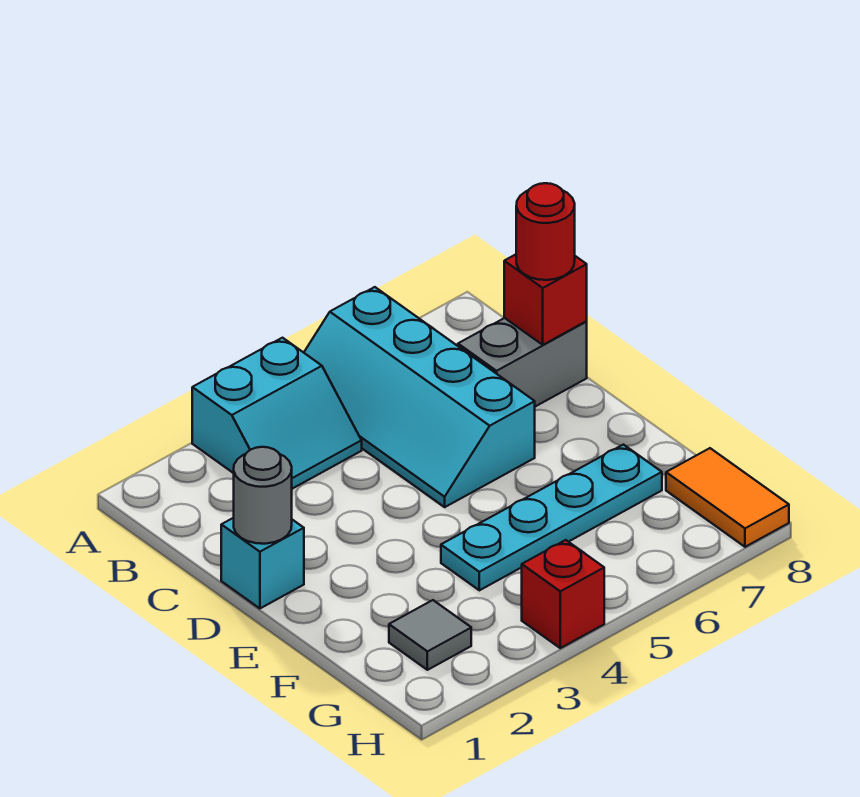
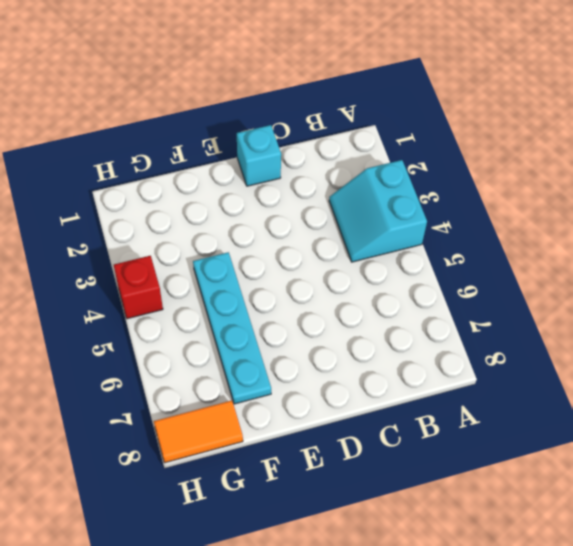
none -> cyan slope A5:D6 level 1 top 6
none -> grey brick C7:C8 level 1

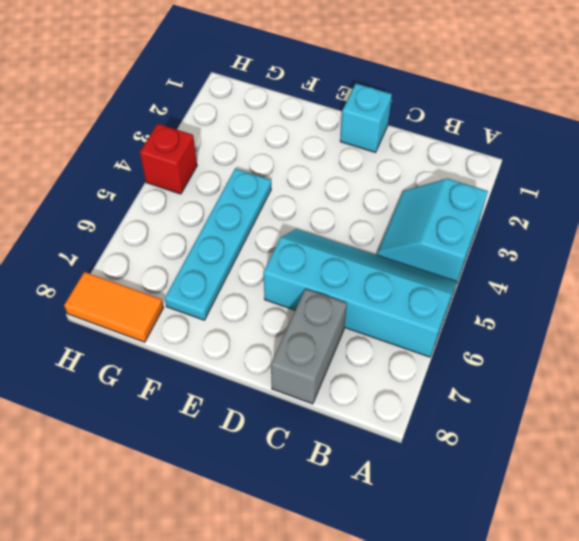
none -> grey tile G2 level 1
none -> red brick C8 level 2

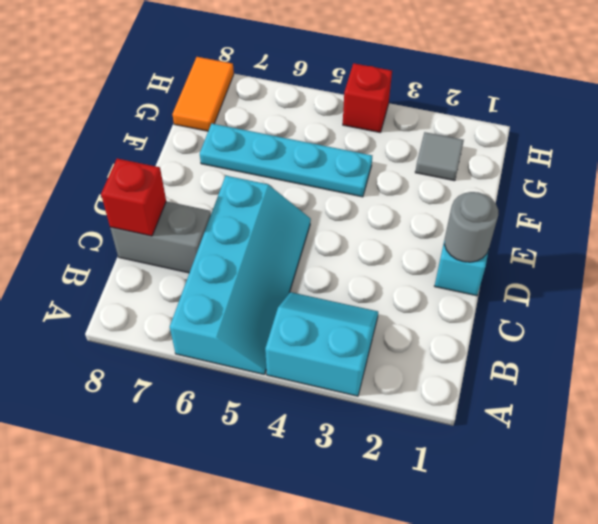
none -> red round brick C8 level 3

